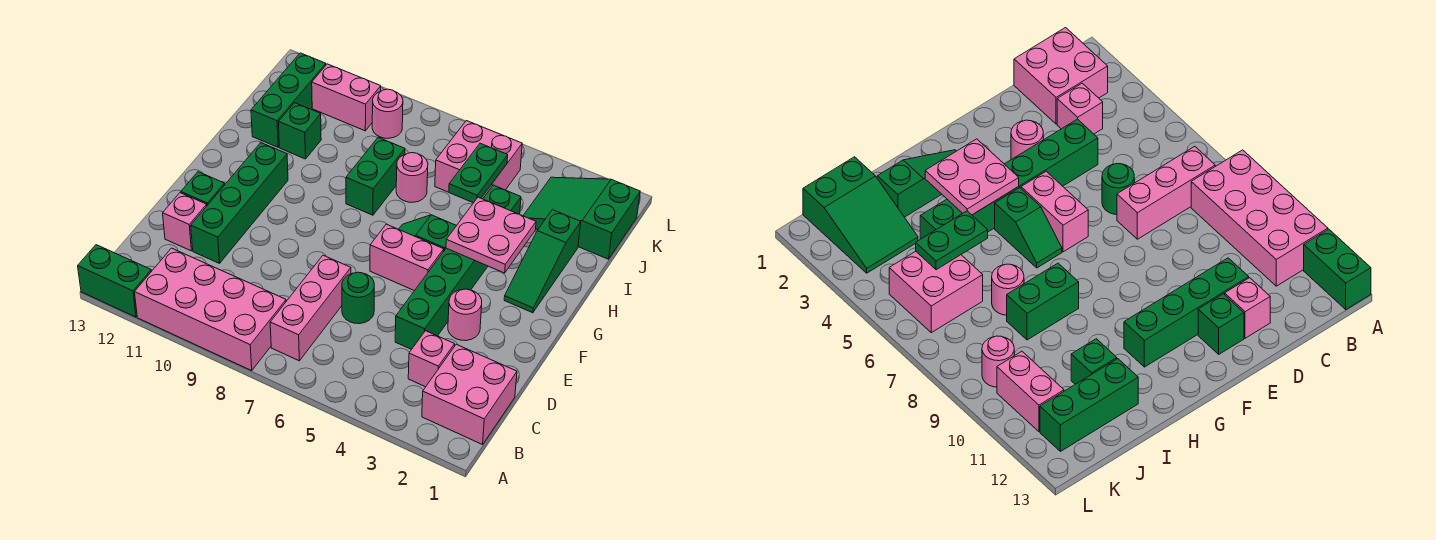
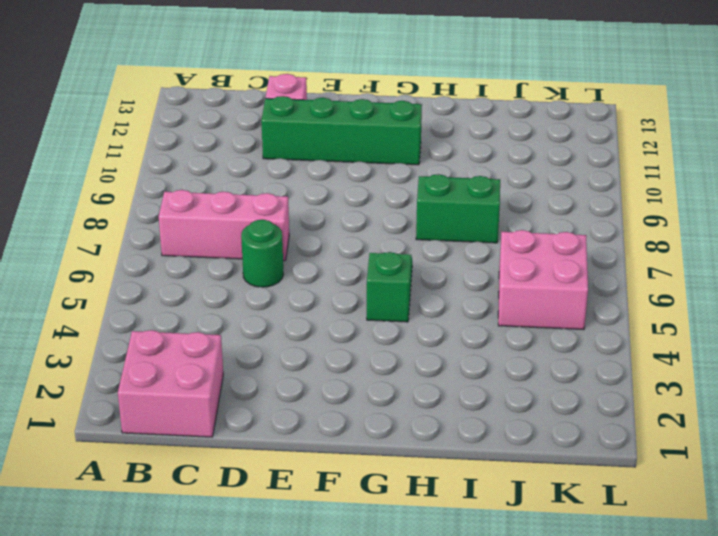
none -> pink brick A8:B11 level 1
none -> green brick A12:A13 level 1
none -> pink brick C3 level 1

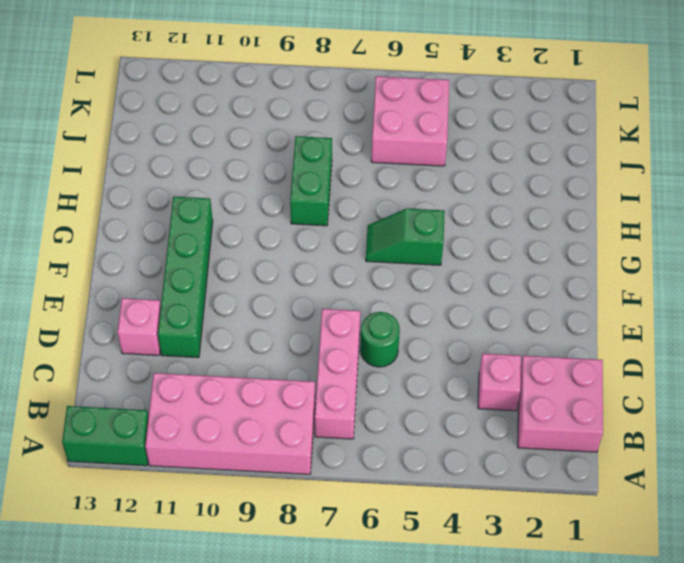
none -> green brick D4:I4 level 1
none -> pink round brick E3 level 1
none -> green brick E12 level 1

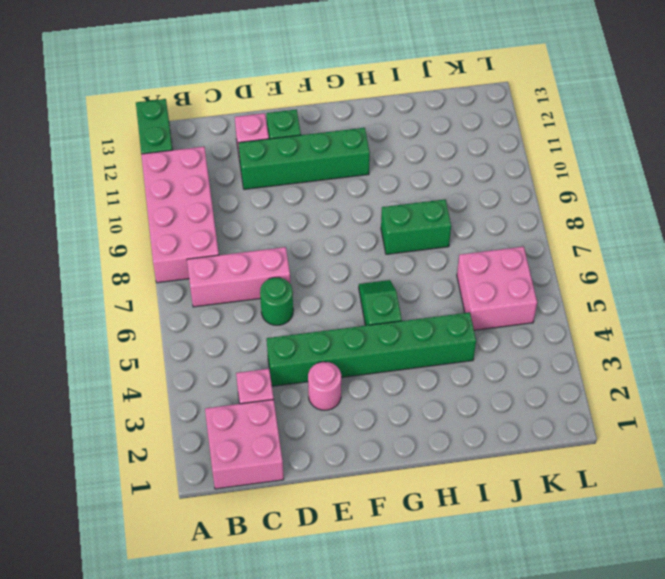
none -> pink brick F5:F6 level 1
none -> green slope G2:I2 level 1 top I
none -> pink round brick I7 level 1

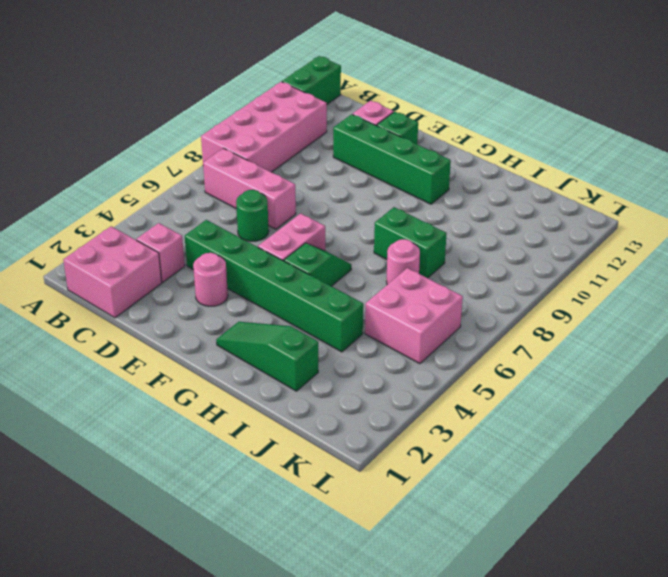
none -> green brick I11 level 1
none -> green brick I12:K12 level 1
none -> green slope J1:K3 level 1 top 1

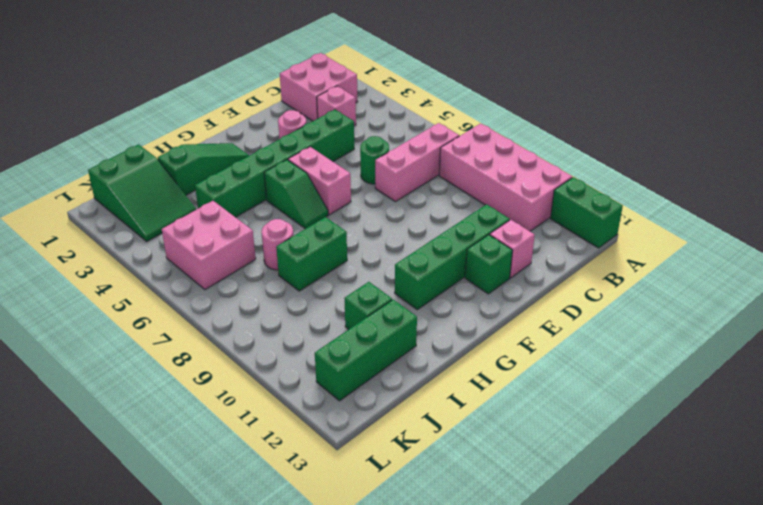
none -> pink round brick K9 level 1
none -> pink brick K10:K11 level 1
none -> pink plate G3:H4 level 2

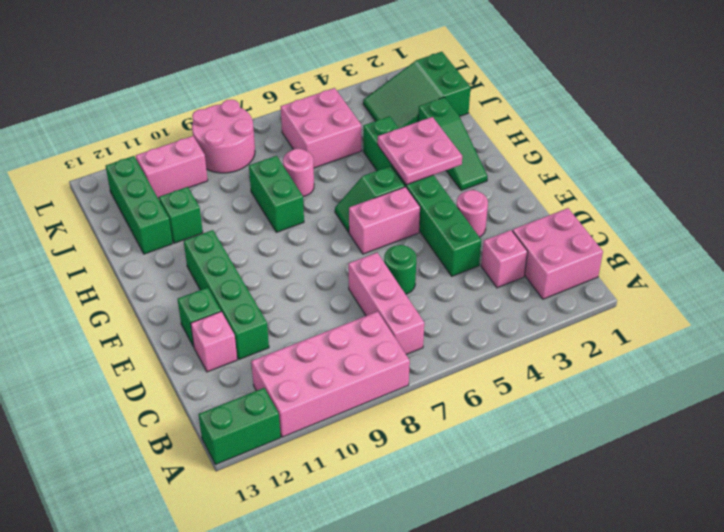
pink round brick K8:L9 level 1 -> pink round brick K9 level 1
none -> green plate I5:J5 level 2

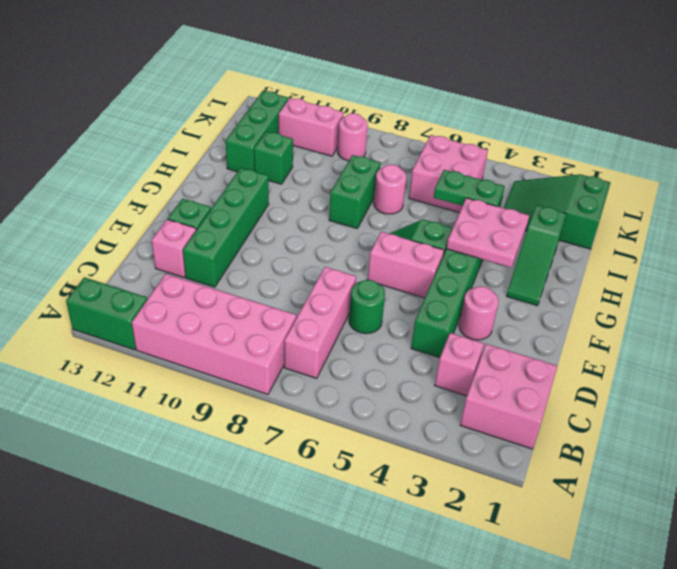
green plate I4:I5 level 2 -> green plate I5:J5 level 2

